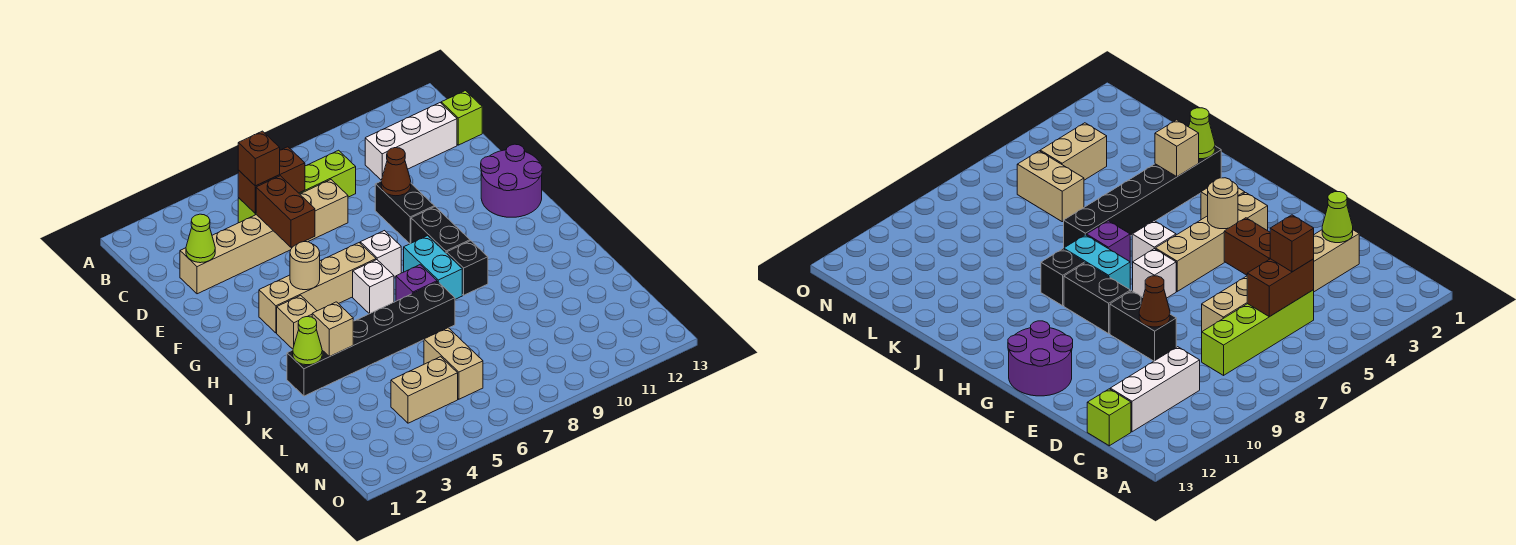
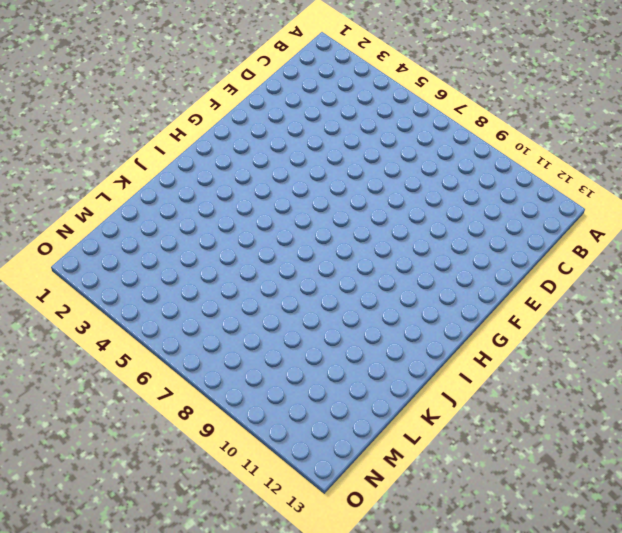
none -> lime brick C5:C8 level 1
none -> white brick C10:C12 level 1
none -> lime brick C13 level 1

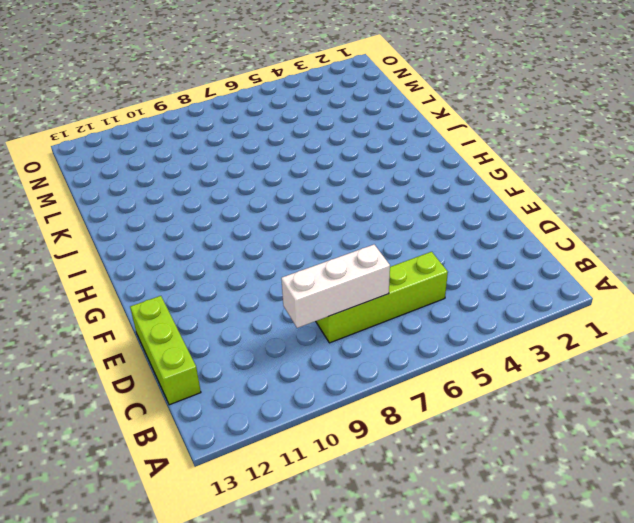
white brick C7:C9 level 2 -> white brick C10:C12 level 1
lime brick C13:E13 level 1 -> lime brick C13 level 1
none -> tan brick D2:D7 level 1
none -> black brick E9:F9 level 1
none -> purple round brick F12:G13 level 1

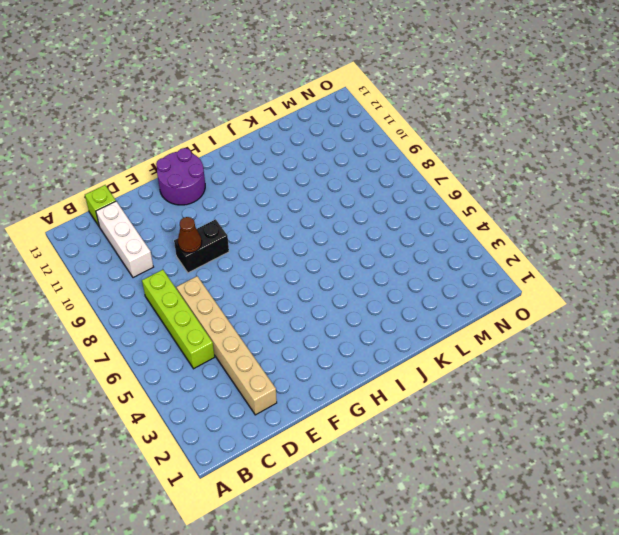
none -> tan brick G3:G6 level 1
none -> white brick G7 level 1
none -> black brick G9:H9 level 1

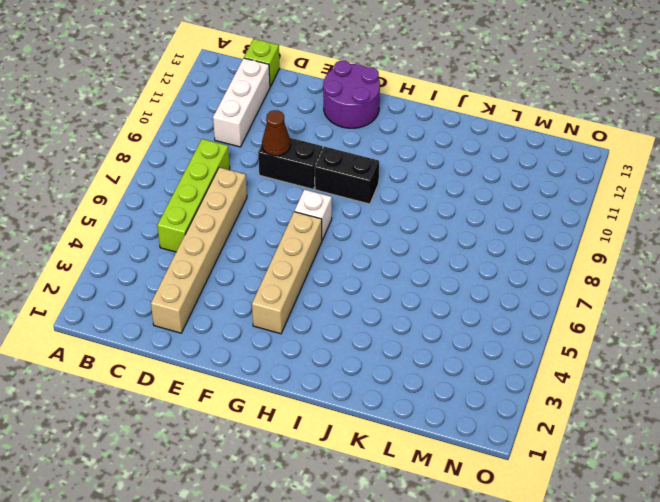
none -> tan brick H3 level 1
none -> white brick H6 level 1
none -> cyan brick H8:I8 level 1

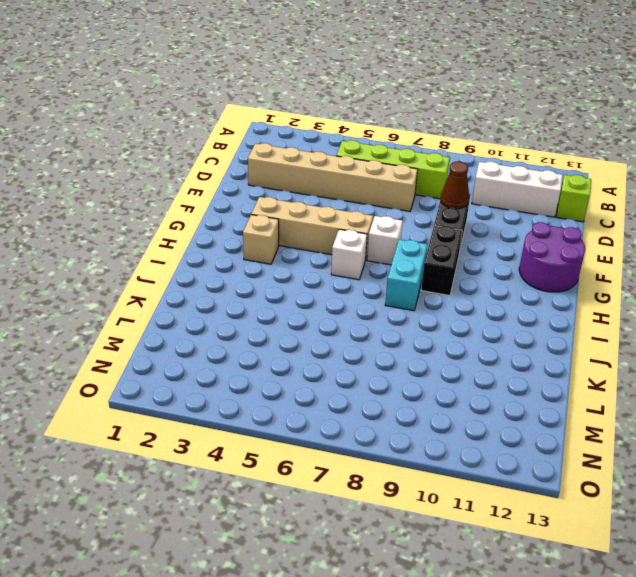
none -> purple brick I7 level 1
none -> black brick I9 level 1
none -> black brick J2:J7 level 1

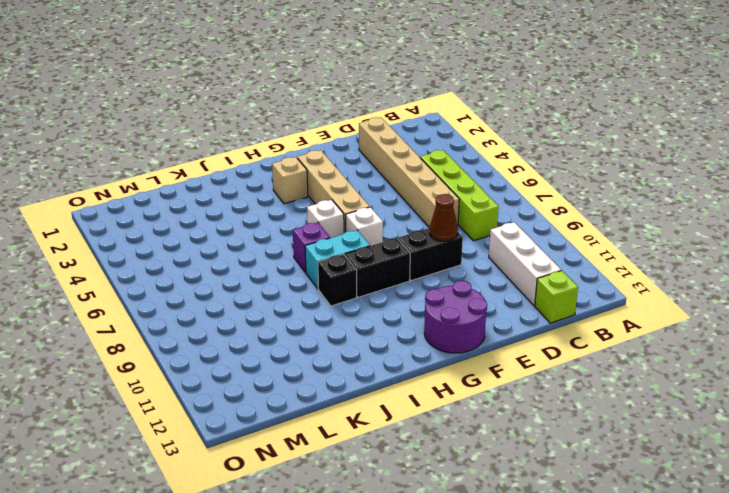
none -> black brick J2:J7 level 1
none -> tan brick L6:M6 level 1
none -> tan brick M4:M5 level 1

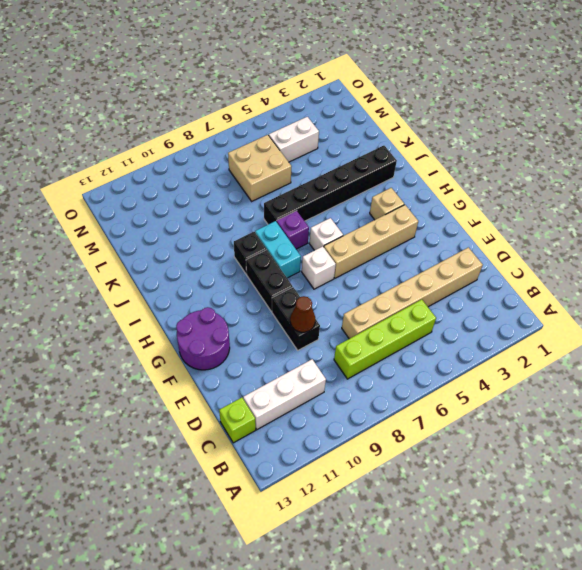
tan brick L6:M7 level 1 -> tan brick L6:M6 level 1
white brick M4:M5 level 1 -> tan brick M4:M5 level 1
none -> brown brick C5:C6 level 2
none -> lime cone D2 level 2
none -> brown brick D5:E5 level 2

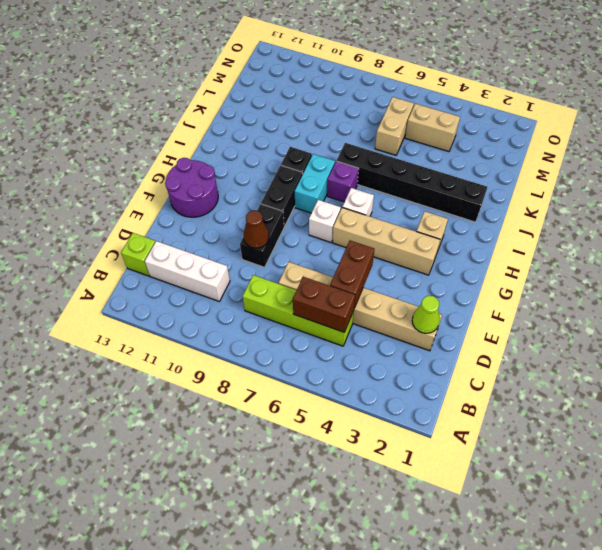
none -> tan round brick G4 level 2
none -> lime cone J2 level 2
none -> tan brick J3 level 2

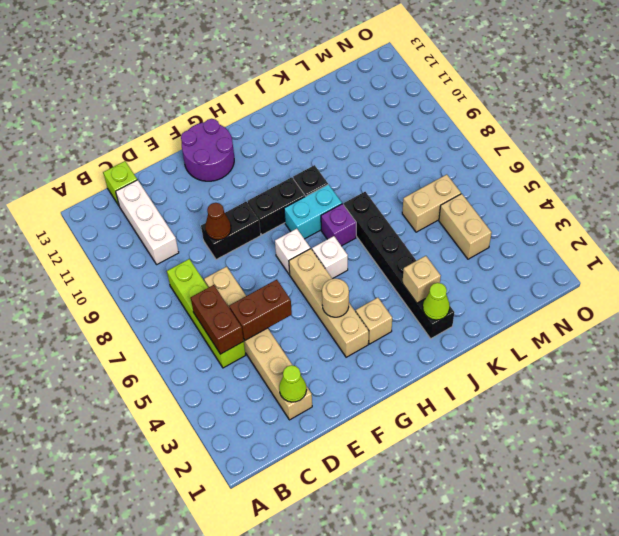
none -> brown brick C5 level 3

